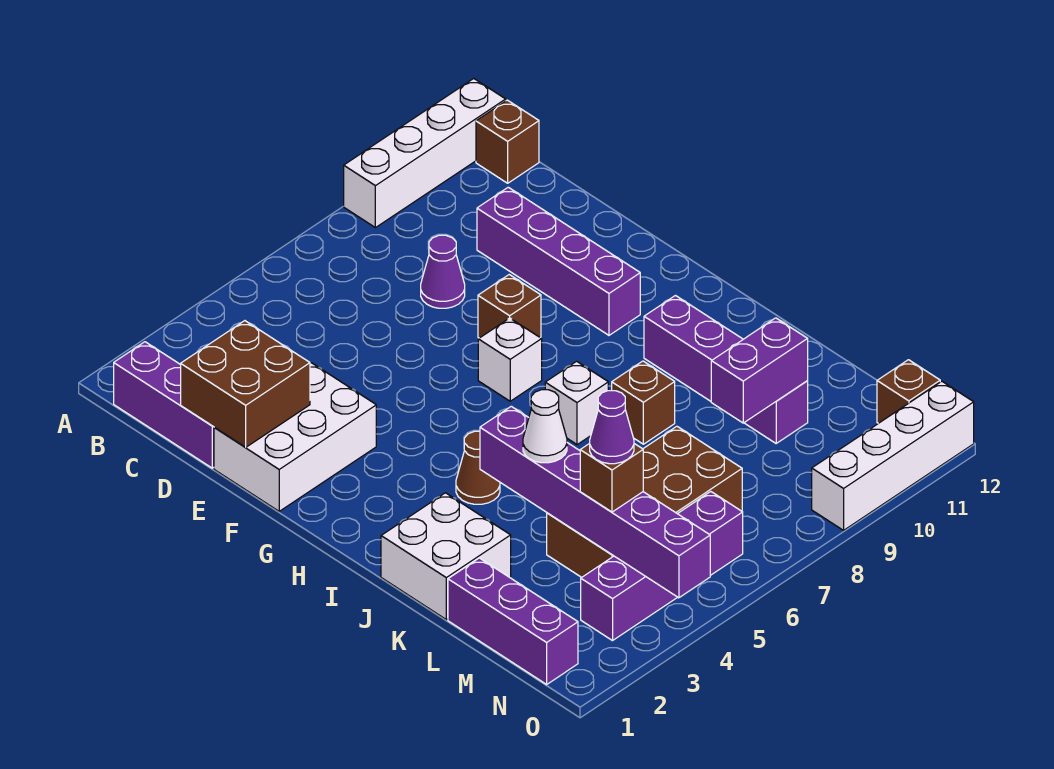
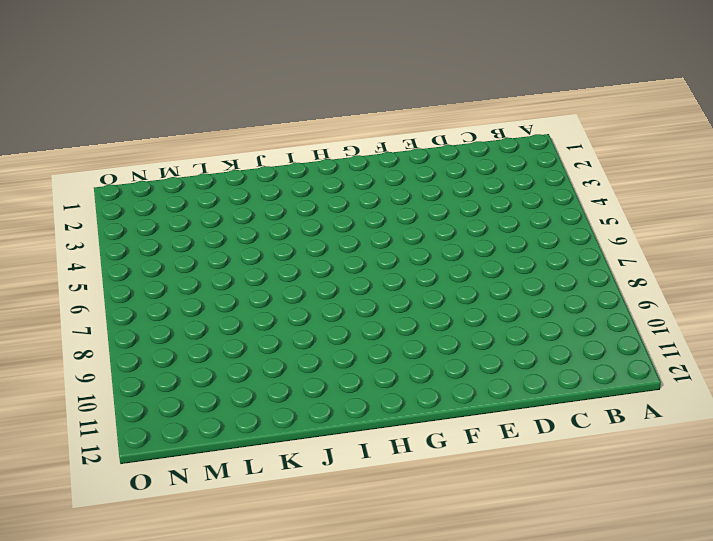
none -> white brick A9:A12 level 1
none -> purple brick B1:D1 level 1
none -> brown brick B12 level 1

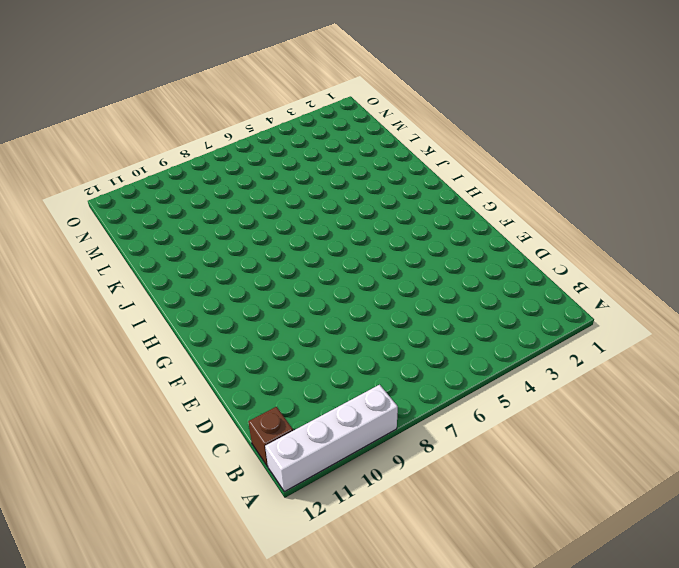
none -> purple brick B1:D1 level 1
none -> purple cone D8 level 1
none -> purple brick D10:G10 level 1

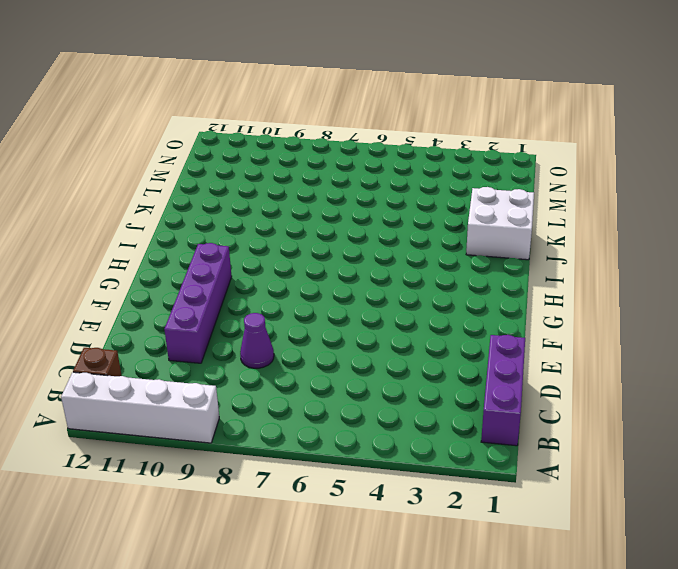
none -> white brick E1:F3 level 1
none -> brown brick F8 level 1
none -> white brick G7 level 1

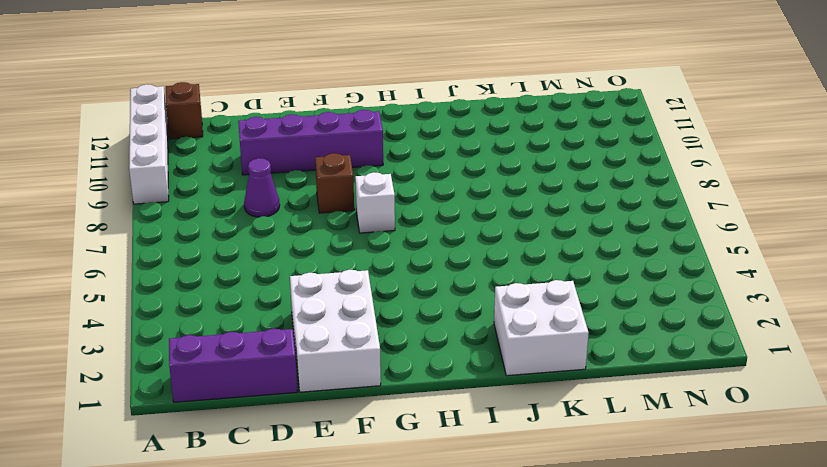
none -> brown cone I4 level 1
none -> white brick I7 level 1
none -> purple brick I10:L10 level 1

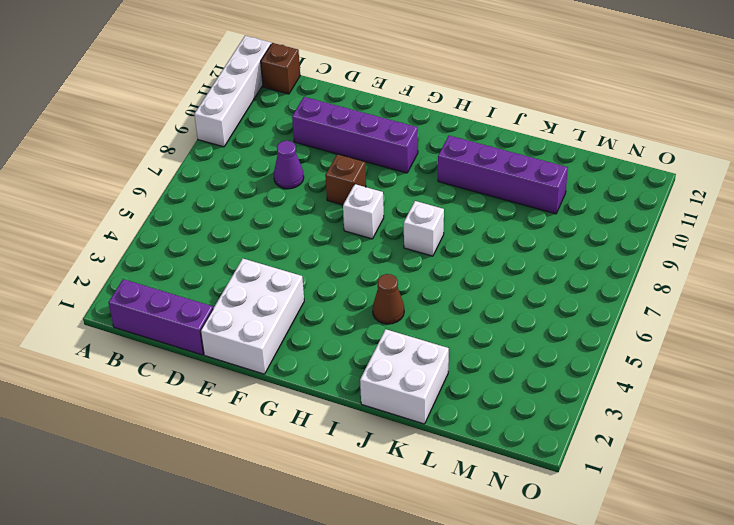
none -> brown brick J8 level 1
none -> purple brick L1:N1 level 1
none -> brown brick L4:M7 level 1

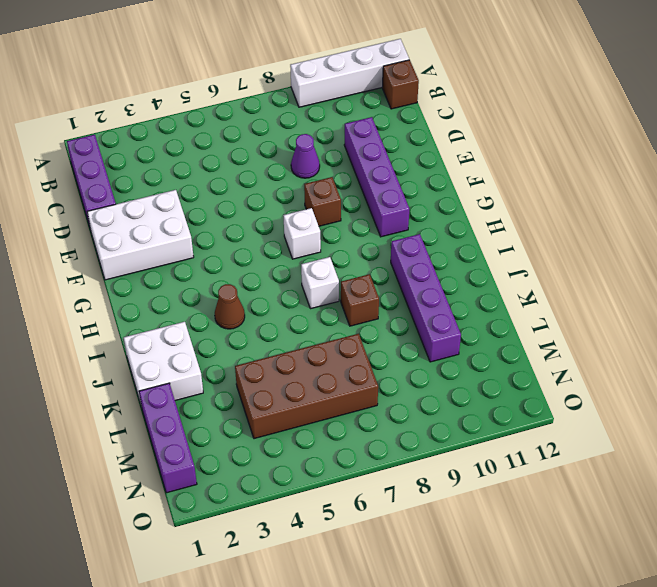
none -> purple brick N3:N6 level 1
none -> brown brick N12 level 1
none -> white brick O9:O12 level 1

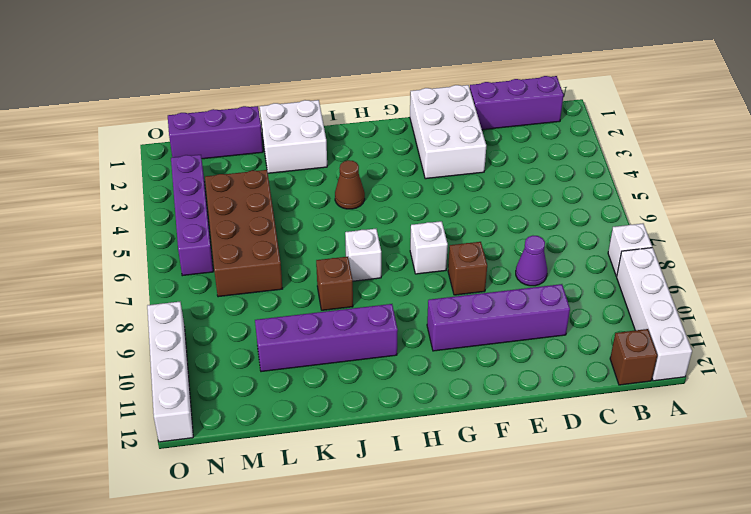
white brick A8 level 1 -> none
none -> brown brick N12 level 1
none -> brown brick D1:E2 level 2
none -> purple brick J4:O4 level 2

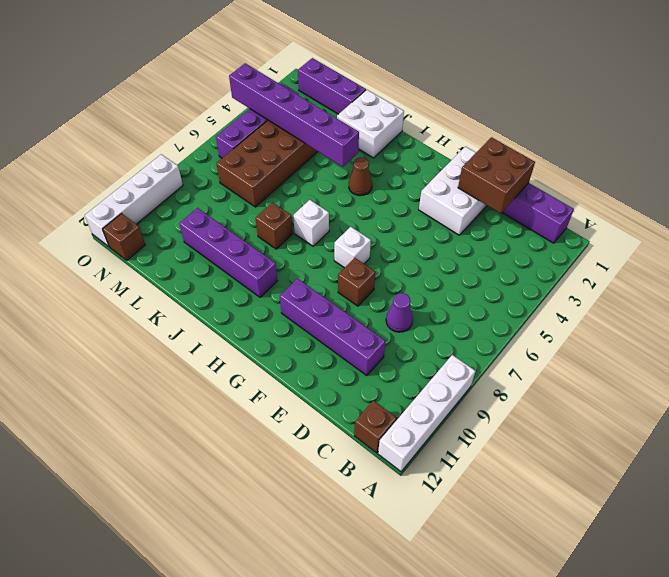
none -> purple brick L9:L10 level 2
none -> white cone K4 level 3
none -> brown brick M4 level 3

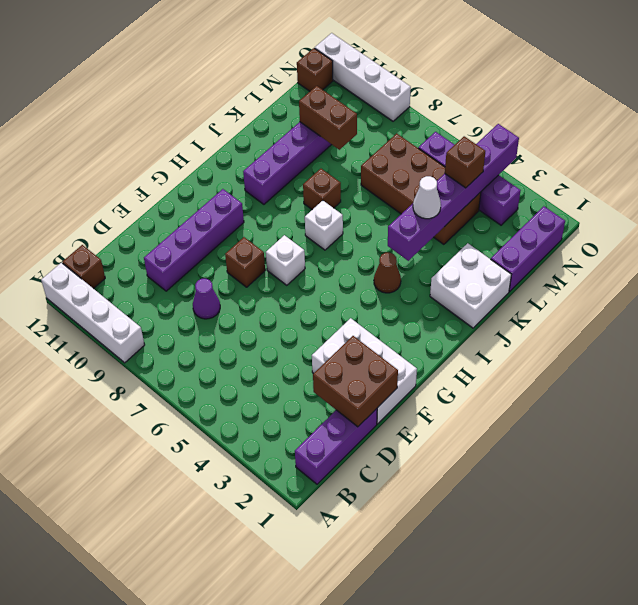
brown brick L9:L10 level 2 -> purple brick L9:L10 level 2
none -> purple cone M4 level 4

